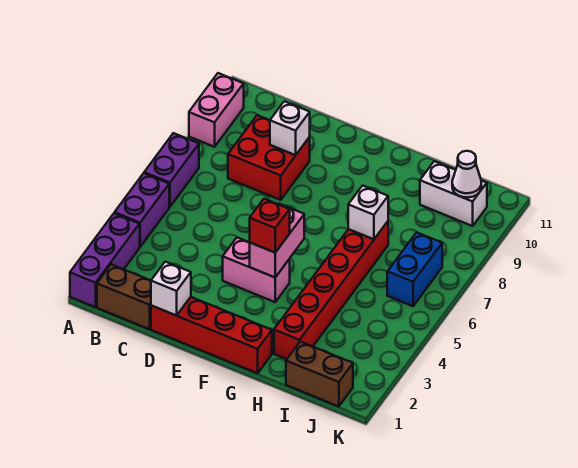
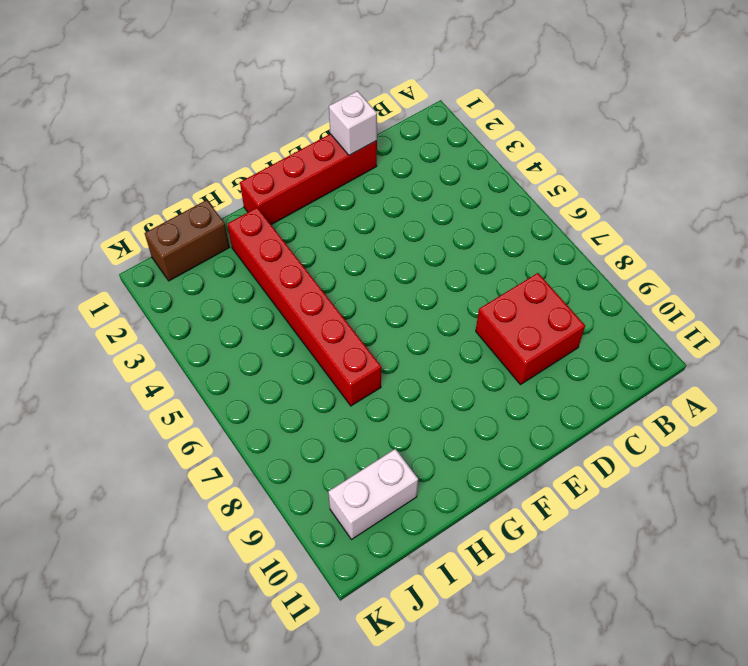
none -> purple brick A1:A3 level 1
none -> purple brick A4:A5 level 1
none -> purple brick A6:A7 level 1

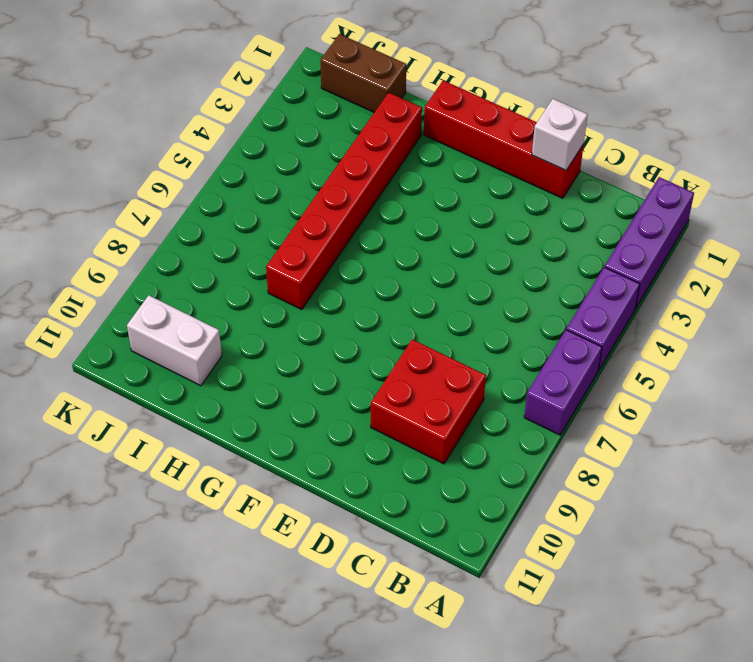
none -> pink brick A9:A10 level 1
none -> brown brick B1:C1 level 1
none -> pink brick E4:F4 level 1

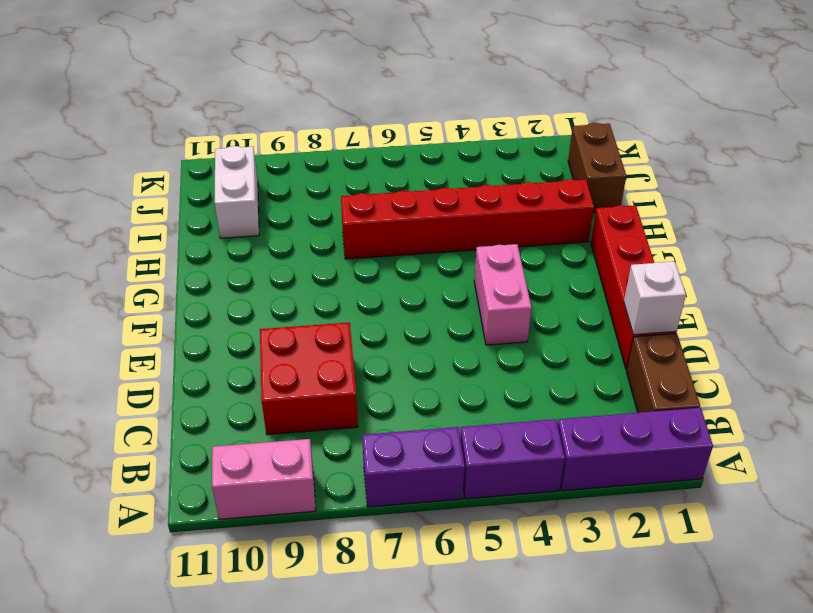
none -> blue brick J6:J7 level 1
none -> white brick D9 level 2
none -> pink brick F4:F5 level 2

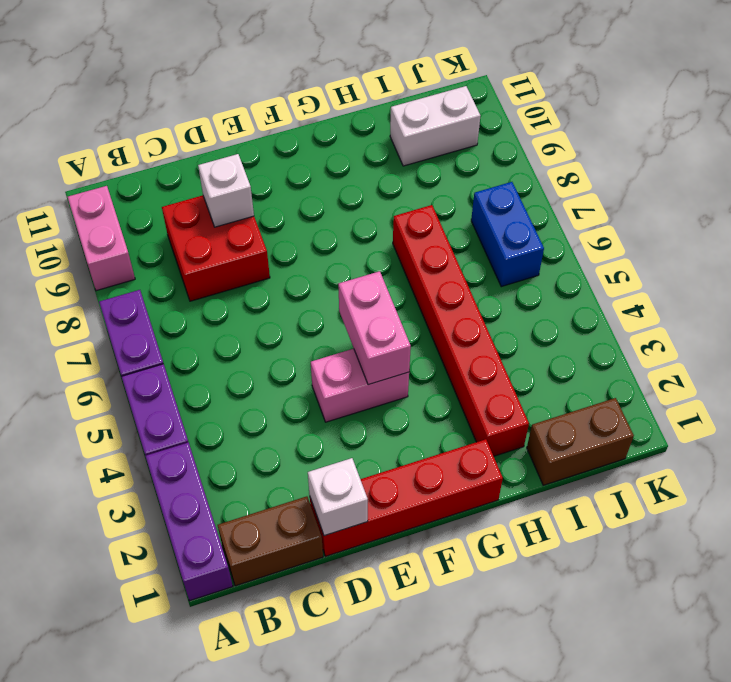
none -> white brick H7 level 2
none -> white cone J10 level 2
none -> red brick F4 level 3

